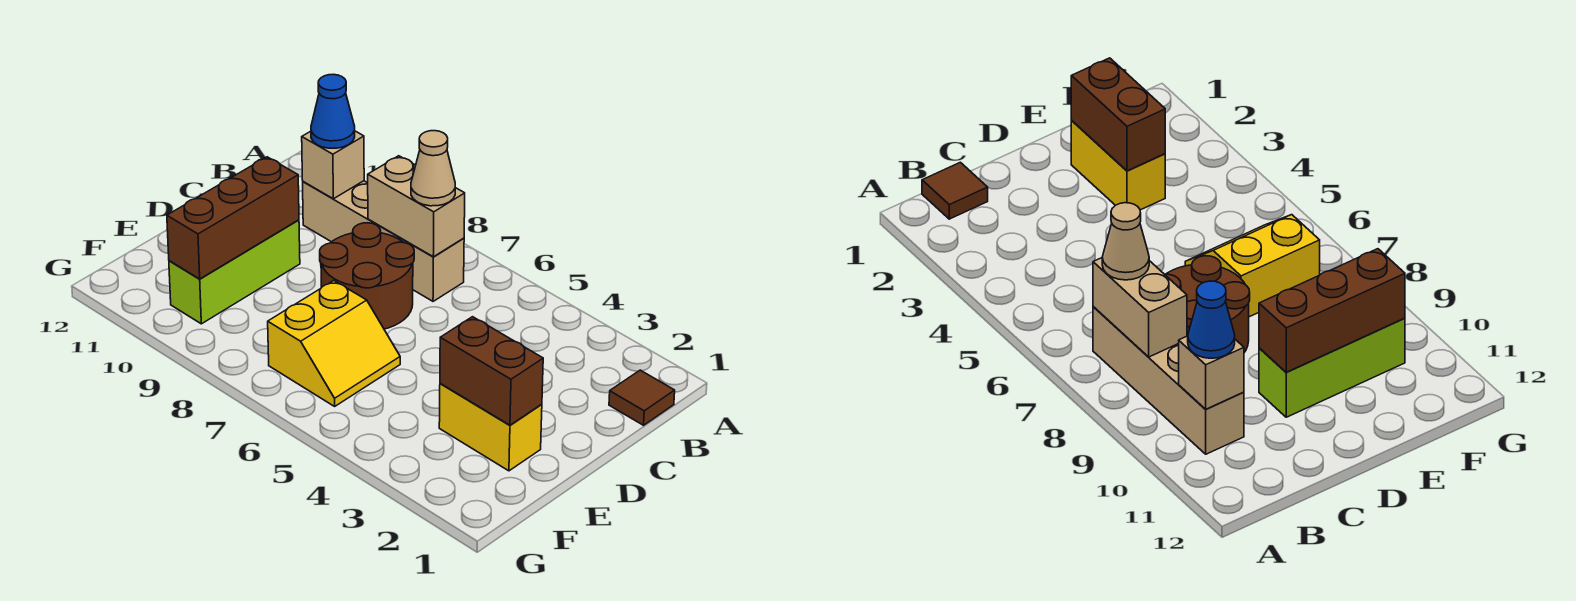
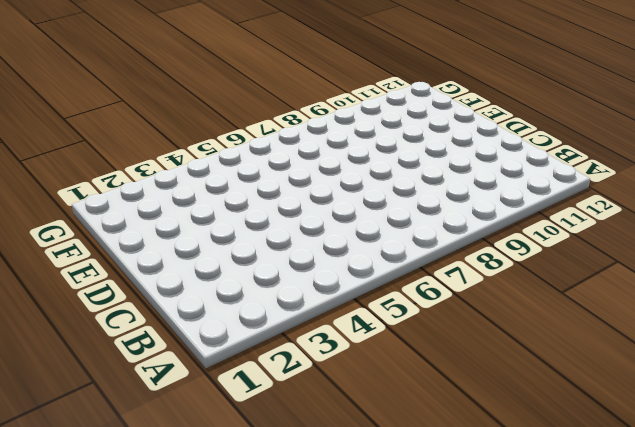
none -> brown tile B1 level 1
none -> tan brick B7:B10 level 1
none -> brown round brick C7:D8 level 1

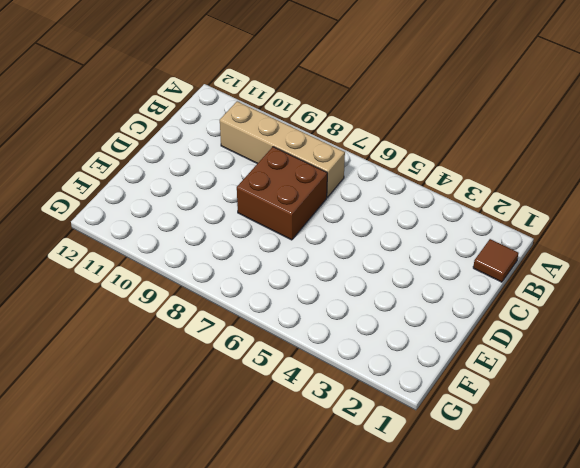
brown brick C7:D8 level 1 -> brown round brick C7:D8 level 1
none -> lime brick D10:F10 level 1
none -> yellow brick E2:E3 level 1
none -> yellow slope E6:F7 level 1 top 7

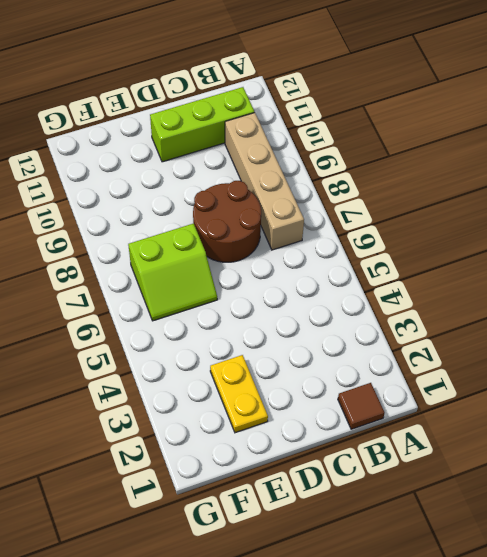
lime brick B11:D11 level 1 -> lime brick D10:F10 level 1
yellow plate E2:E3 level 1 -> yellow brick E2:E3 level 1
lime slope E6:F7 level 1 top 7 -> yellow slope E6:F7 level 1 top 7
none -> tan brick B7:B8 level 2
none -> tan brick B10 level 2
none -> brown brick D10:F10 level 2

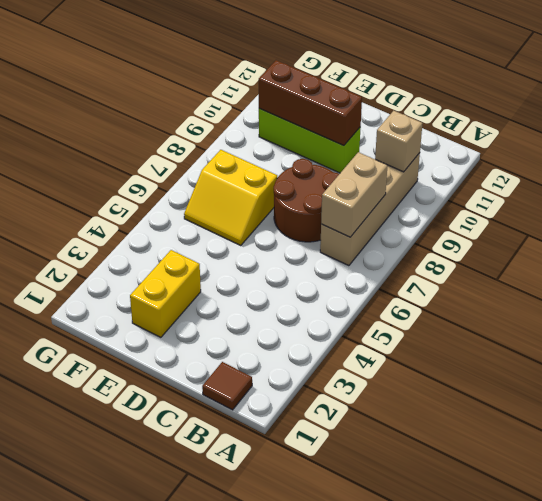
none -> brown brick E2:E3 level 2
none -> tan cone B7 level 3
none -> blue cone B10 level 3

